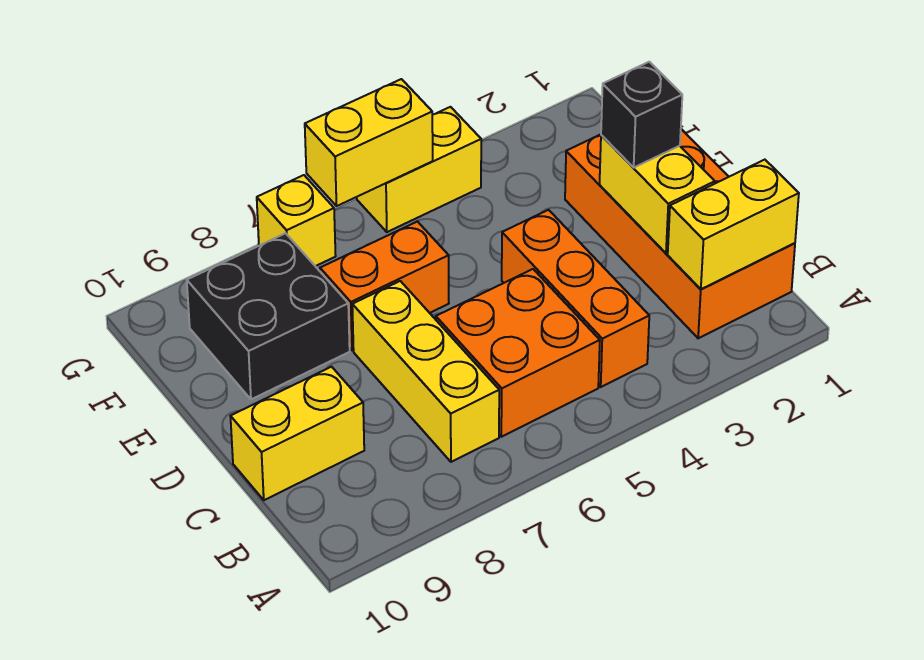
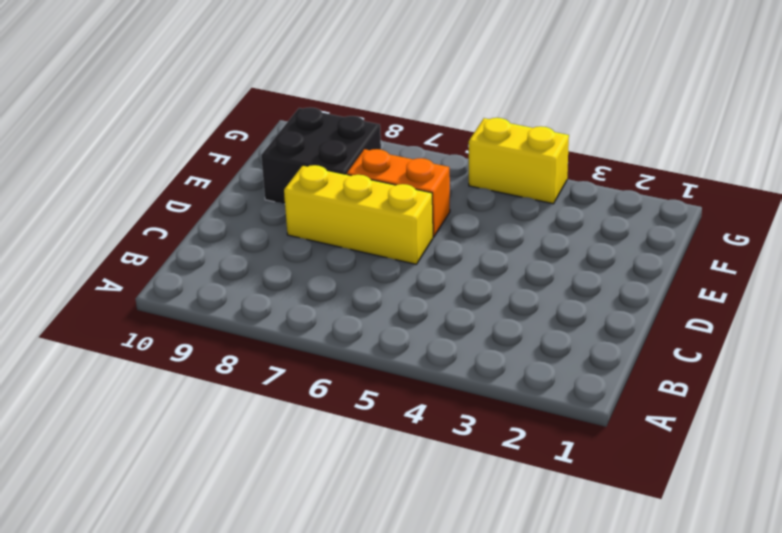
yellow brick D6:D8 level 1 -> yellow brick B7:D7 level 1
none -> orange brick B1:E2 level 1
none -> orange brick B4:D4 level 1
none -> orange brick B5:C6 level 1

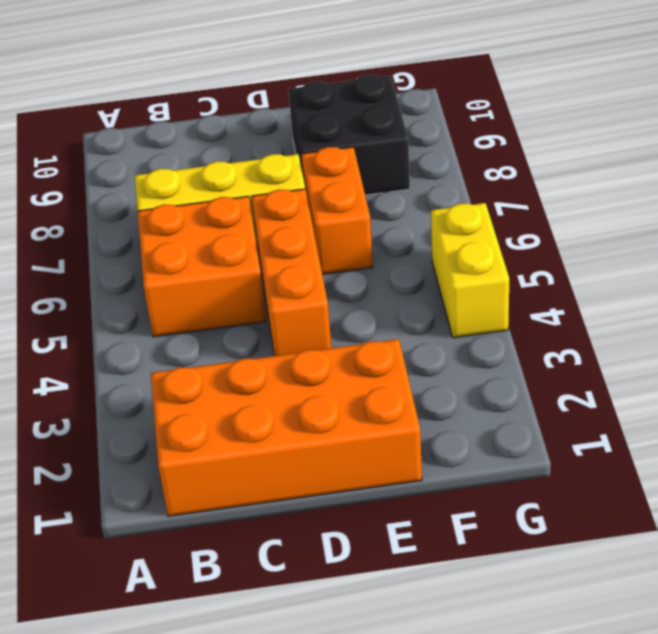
orange brick D4:D6 level 1 -> orange brick B4:D4 level 1
none -> yellow brick C9:C10 level 1
none -> yellow brick G7 level 1
none -> yellow brick B1:B2 level 2

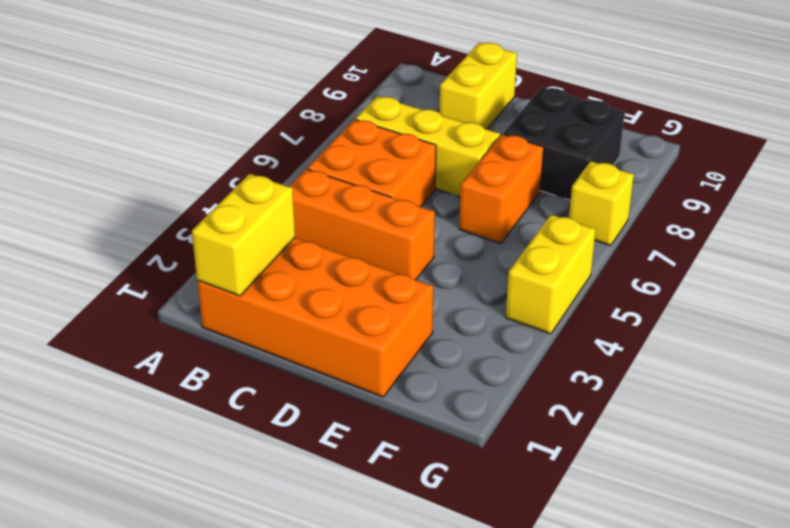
none -> yellow brick C2:D2 level 2
none -> yellow brick G5:G6 level 2
none -> black brick D2 level 3

